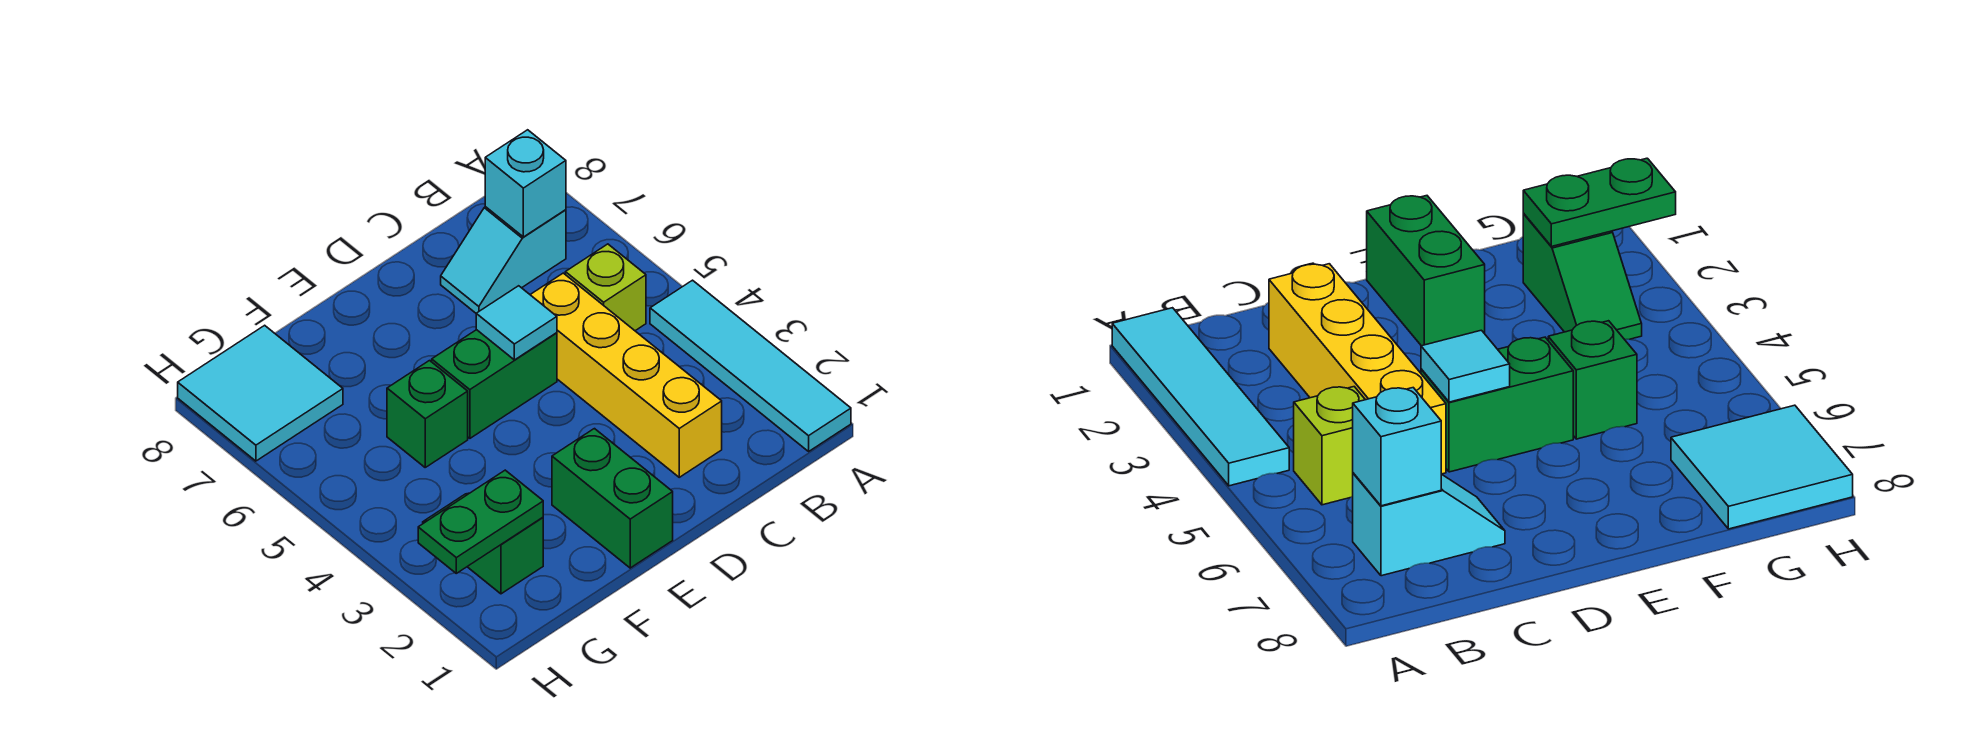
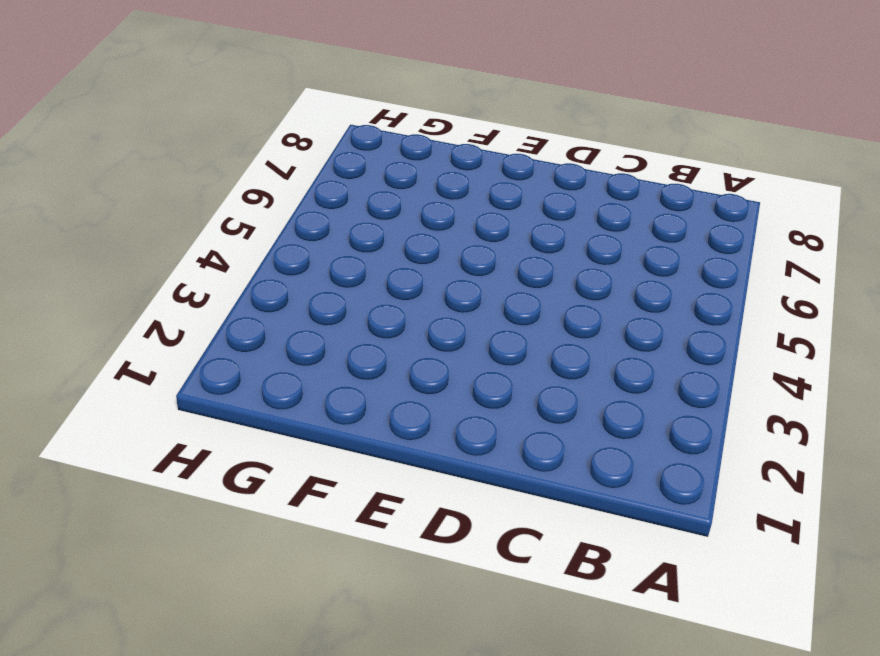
none -> cyan tile A1:A4 level 1
none -> lime brick B5 level 1
none -> cyan slope B7:C7 level 1 top B

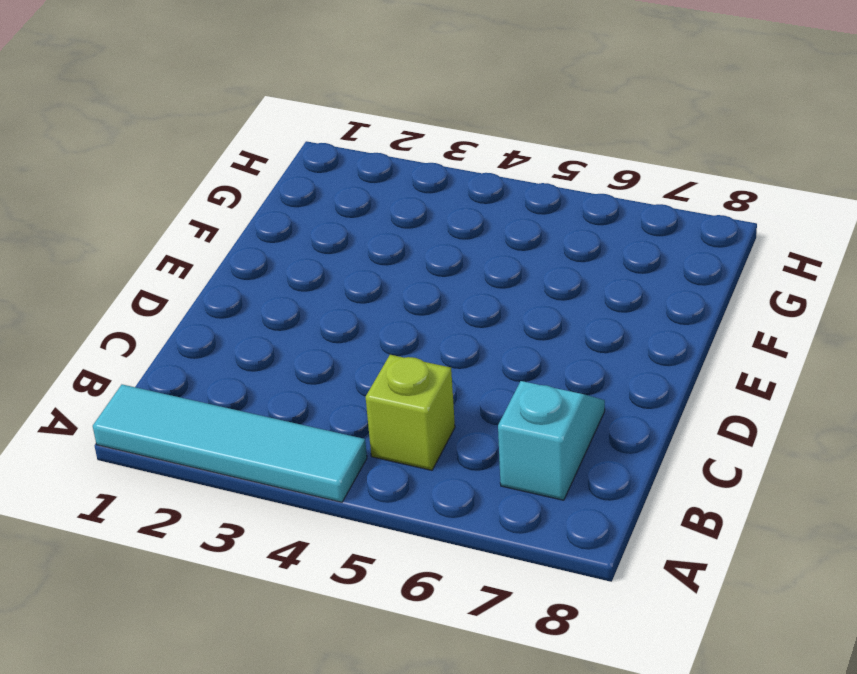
none -> yellow brick C2:C5 level 1
none -> green brick D5:E5 level 1
none -> green brick E1:E2 level 1

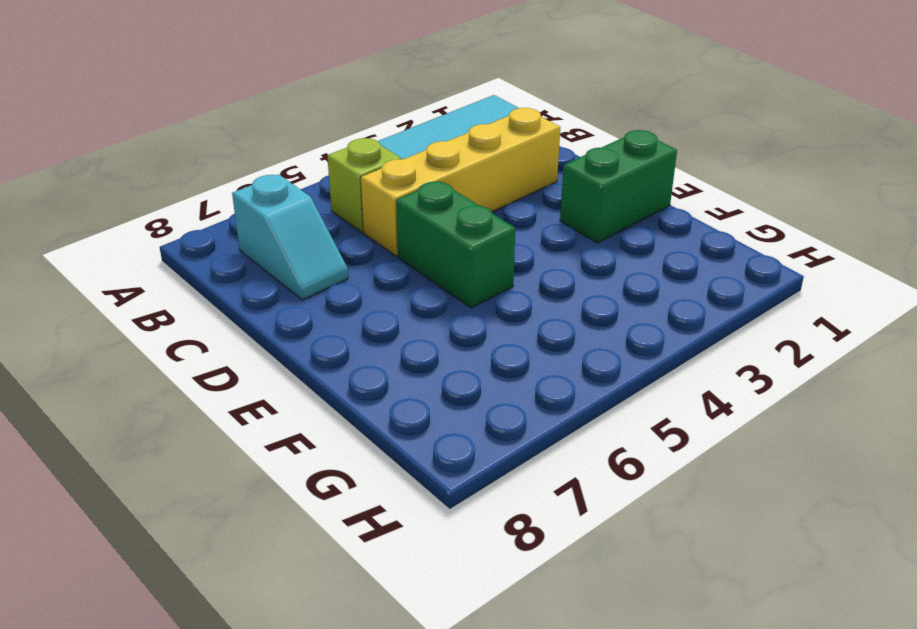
none -> green brick F5 level 1
none -> green slope G2:G3 level 1 top 2
none -> cyan tile G7:H8 level 1

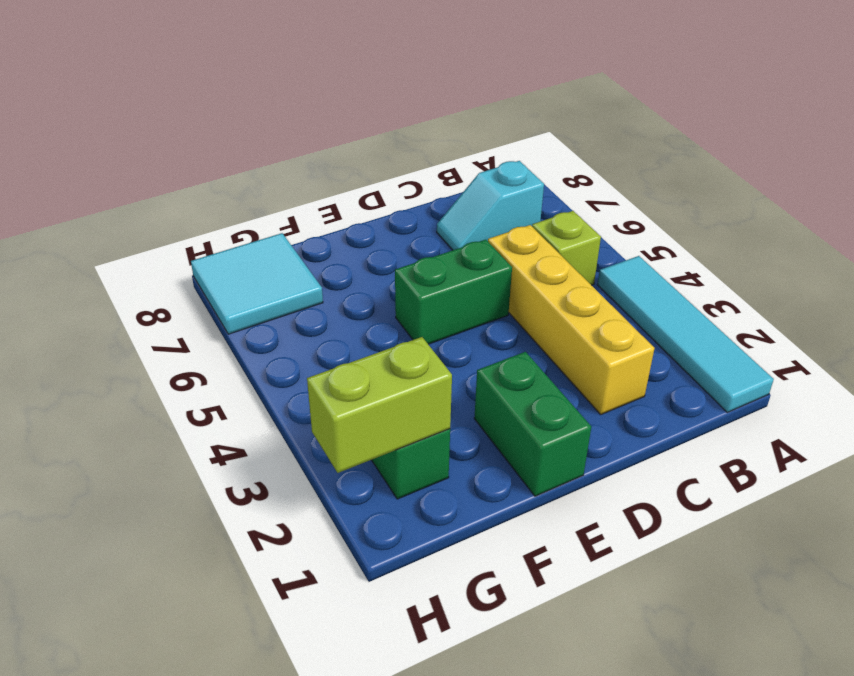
lime brick G2:H2 level 2 -> green plate G2:H2 level 2
none -> green brick F5 level 1
none -> cyan brick B7 level 2
none -> cyan tile D5 level 2

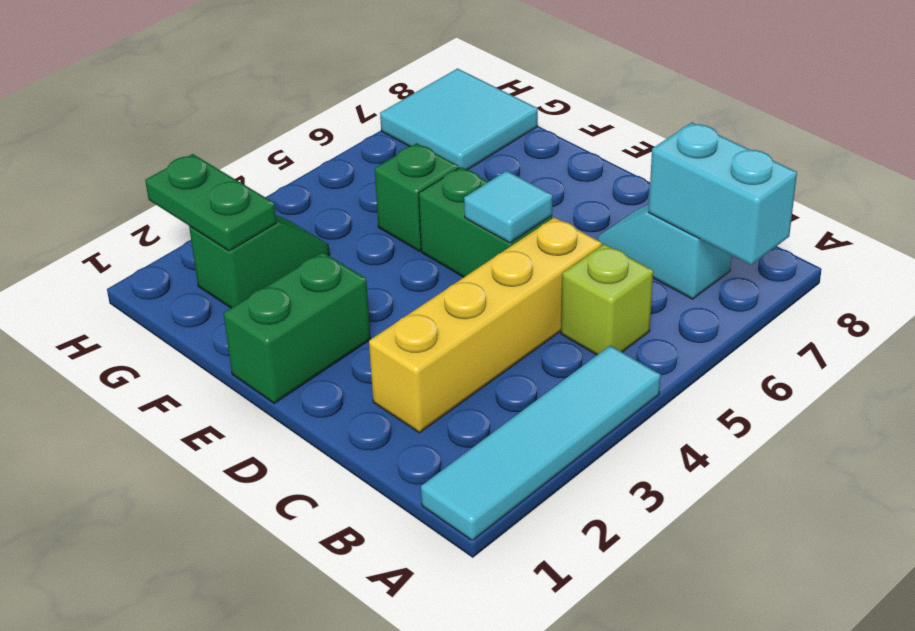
cyan brick A7:B7 level 2 -> cyan brick B7 level 2

